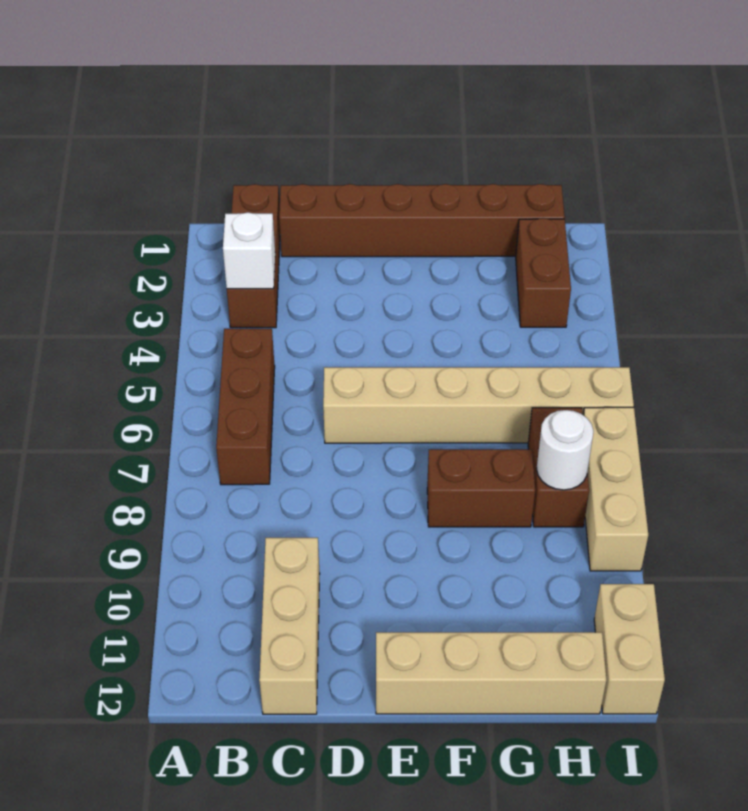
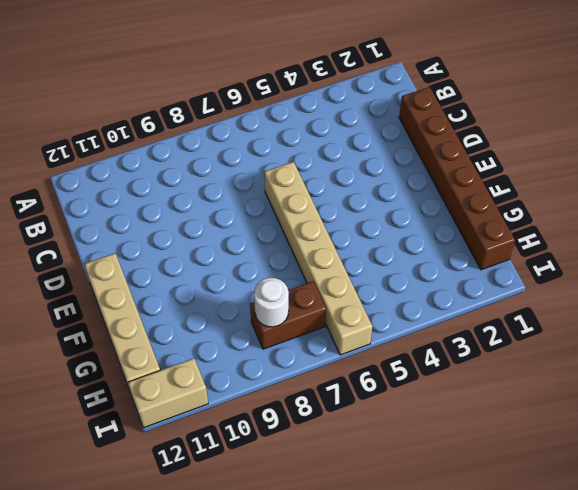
none -> brown brick B1:B3 level 1
none -> brown brick B5:B7 level 1
none -> tan brick C10:C12 level 1

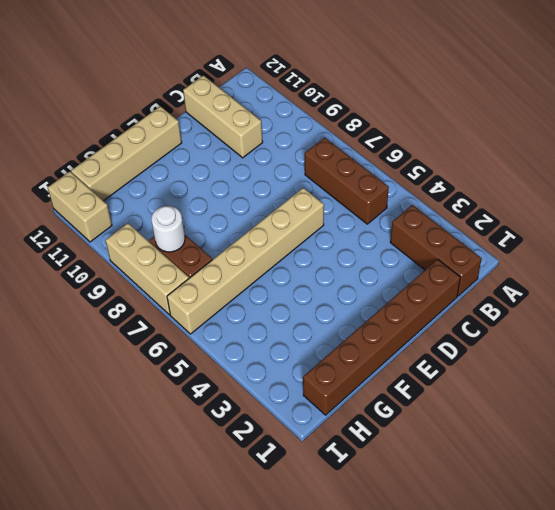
none -> brown brick F8:G8 level 1
none -> brown brick H2:H3 level 1
none -> white brick B3 level 2

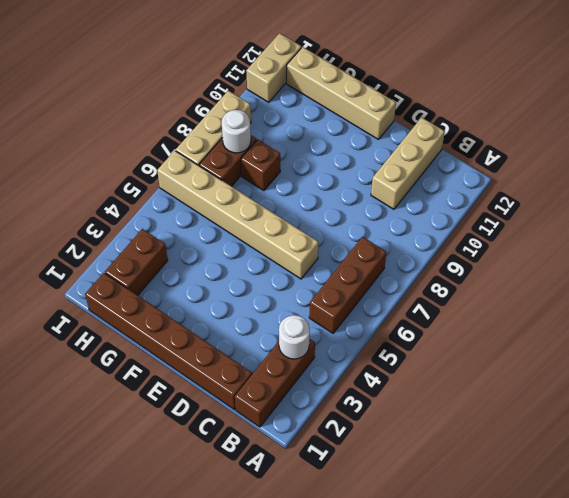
white round brick B3 level 2 -> white brick B3 level 2
brown brick G8 level 1 -> brown brick F8:G8 level 1

